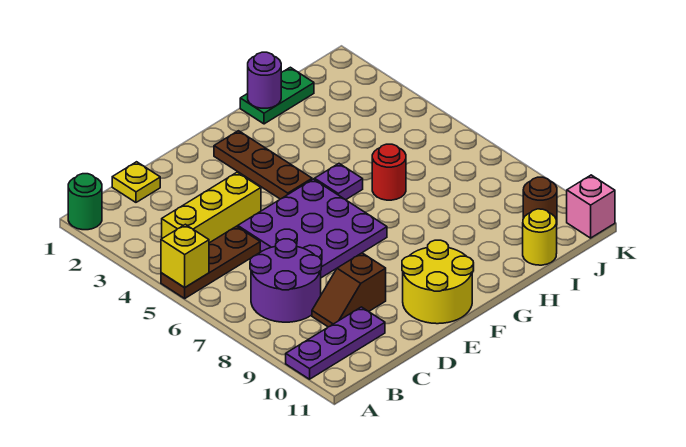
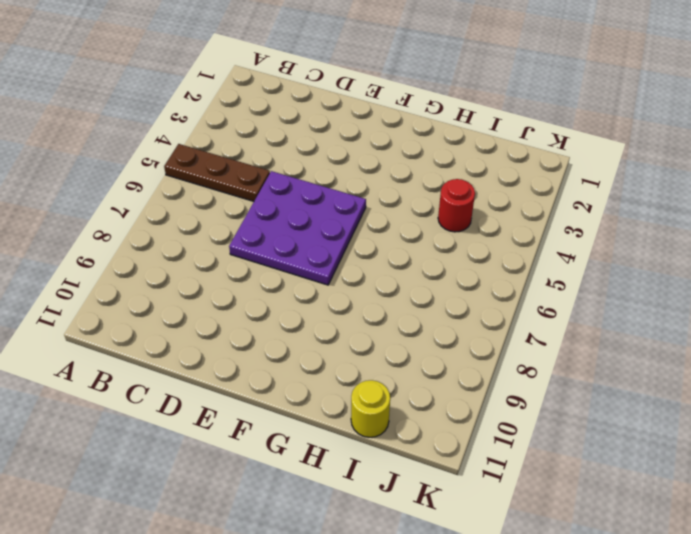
red round brick I4 level 1 -> red round brick H6 level 1
none -> green round brick A1 level 1
none -> purple plate A10:C10 level 1
none -> yellow brick B4:D4 level 1

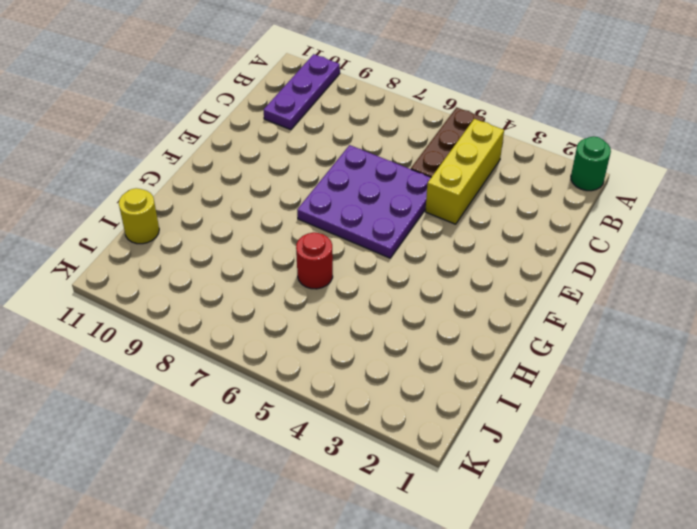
none -> purple round brick B7:C8 level 1
none -> yellow plate C1 level 1
none -> brown slope C9:D9 level 1 top D

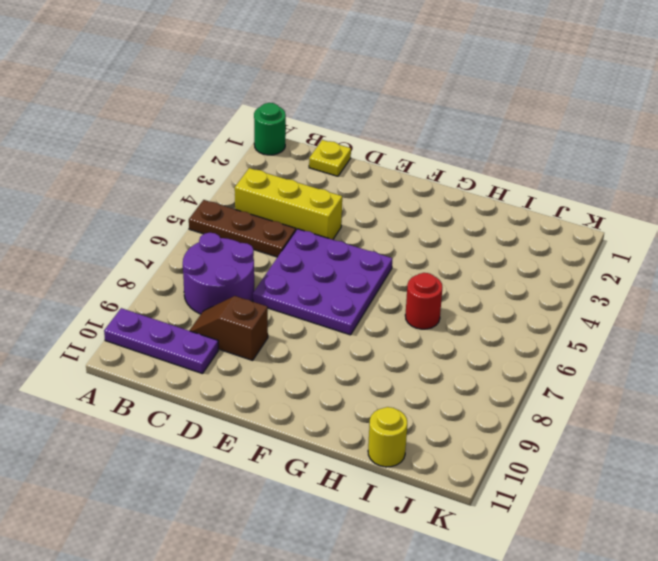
none -> yellow round brick E10:F11 level 1
none -> brown plate F2:F4 level 1
none -> purple plate G5 level 1

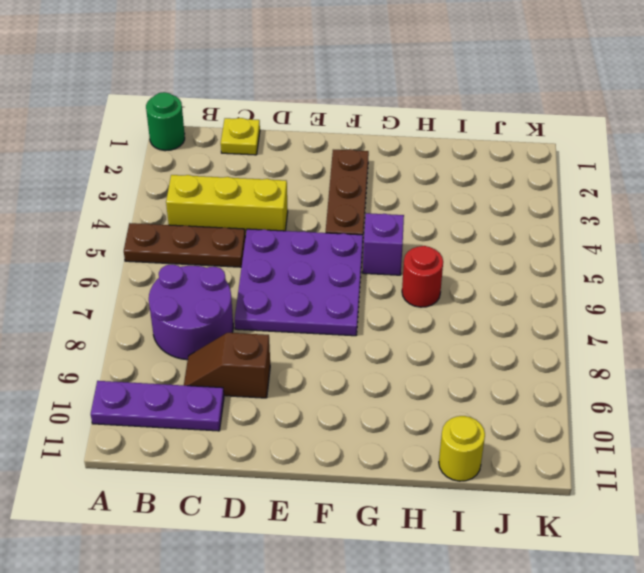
purple brick G5 level 1 -> purple plate G5 level 1
none -> yellow round brick E10:F11 level 1
none -> green plate H1:I1 level 1
none -> brown round brick J10 level 1

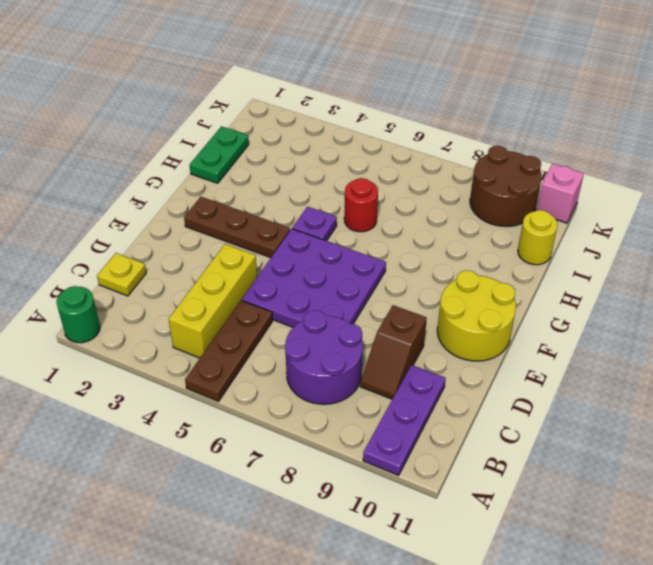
brown round brick J9:K10 level 1 -> brown round brick J10 level 1
none -> yellow brick A5 level 2
none -> purple round brick H1 level 2

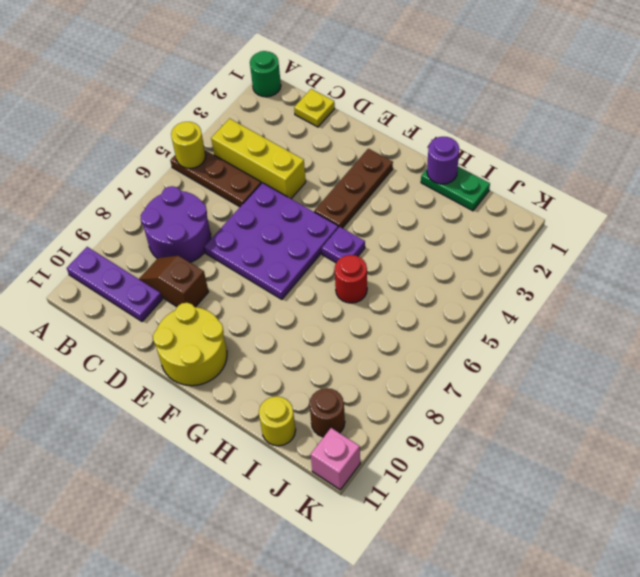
yellow round brick A5 level 2 -> yellow brick A5 level 2

